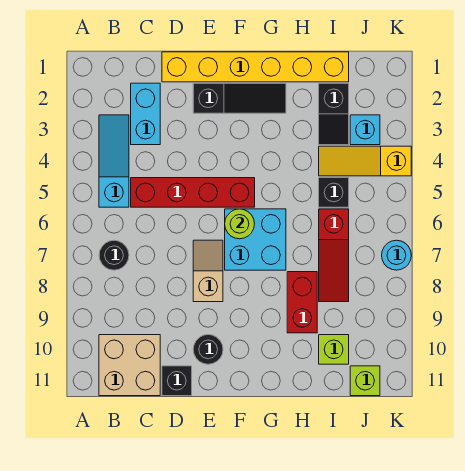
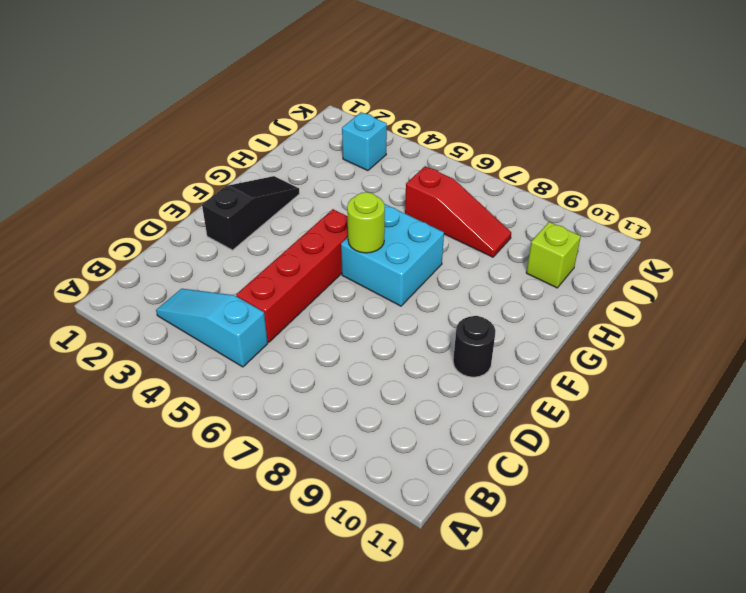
none -> black round brick B7 level 1
none -> tan brick B10:C11 level 1
none -> cyan brick C2:C3 level 1

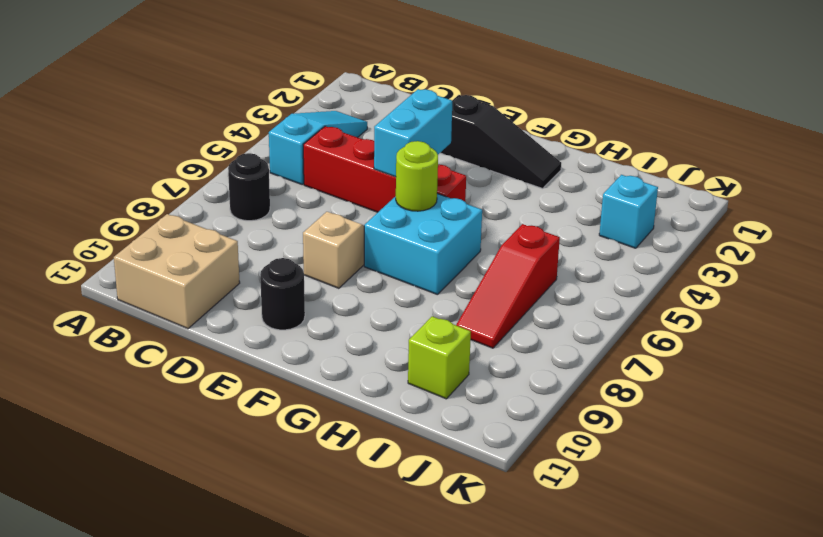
cyan brick E4:E5 level 2 -> cyan brick C2:C3 level 1
none -> yellow brick D1:I1 level 1
none -> black brick D11 level 1
none -> red brick H8:H9 level 1

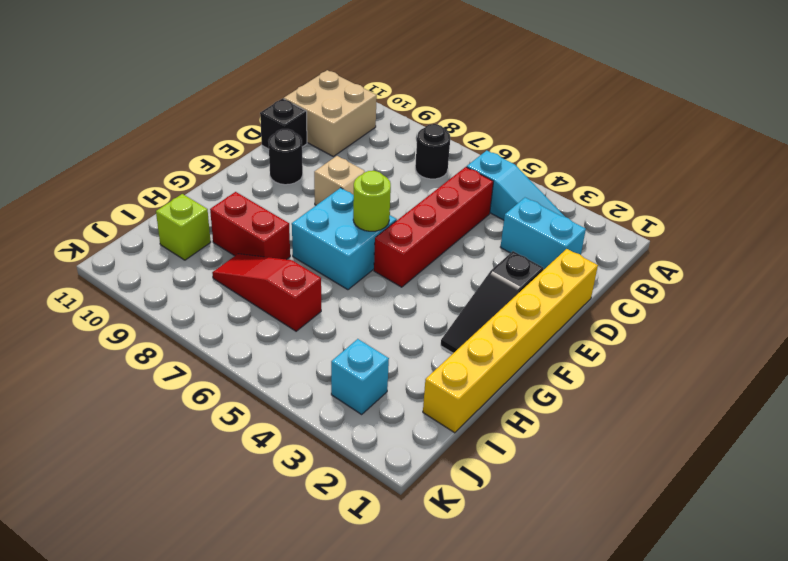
none -> black slope I2:I3 level 1 top 2
none -> yellow slope I4:K4 level 1 top K
none -> black brick I5 level 1

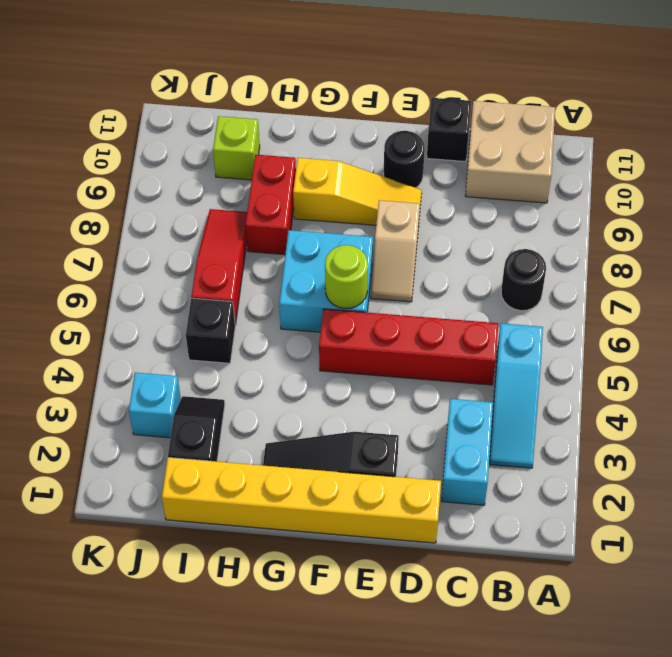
yellow slope E9:G9 level 1 top G -> yellow slope I4:K4 level 1 top K
none -> lime brick J11 level 1
none -> cyan round brick K7 level 1

